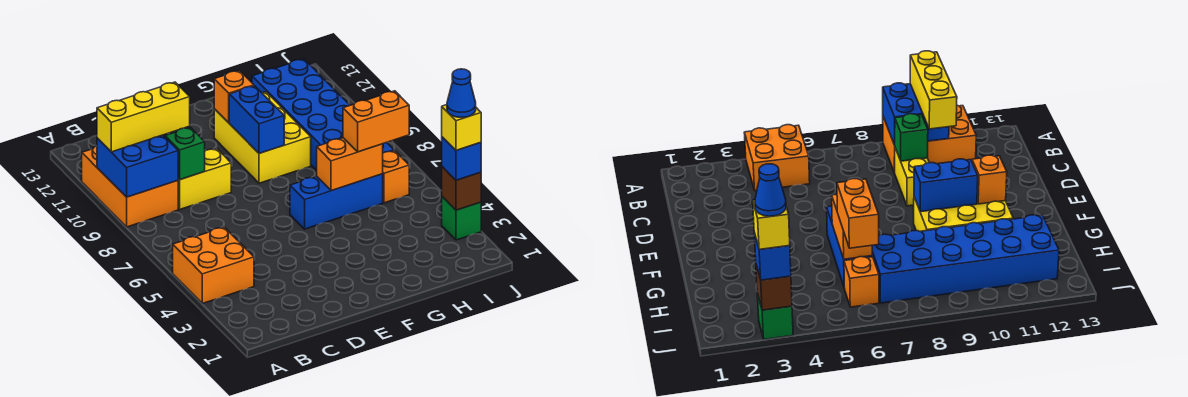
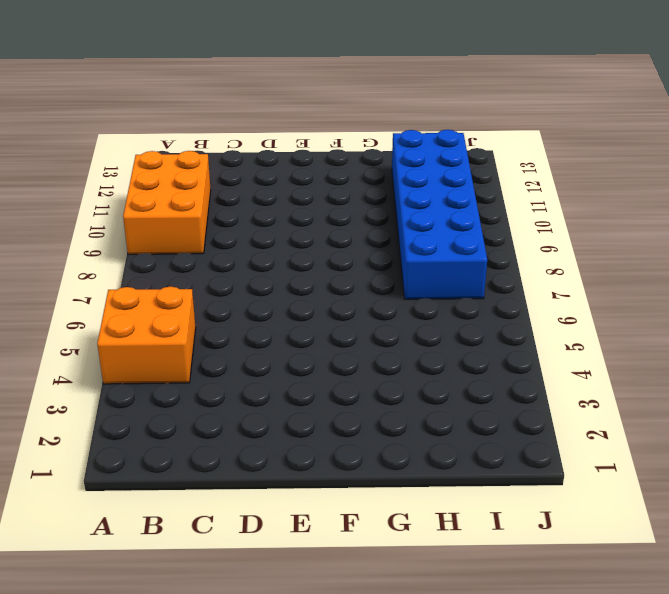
none -> yellow brick C9:D9 level 1
none -> blue brick F6:H6 level 1
none -> yellow brick F9:G11 level 1

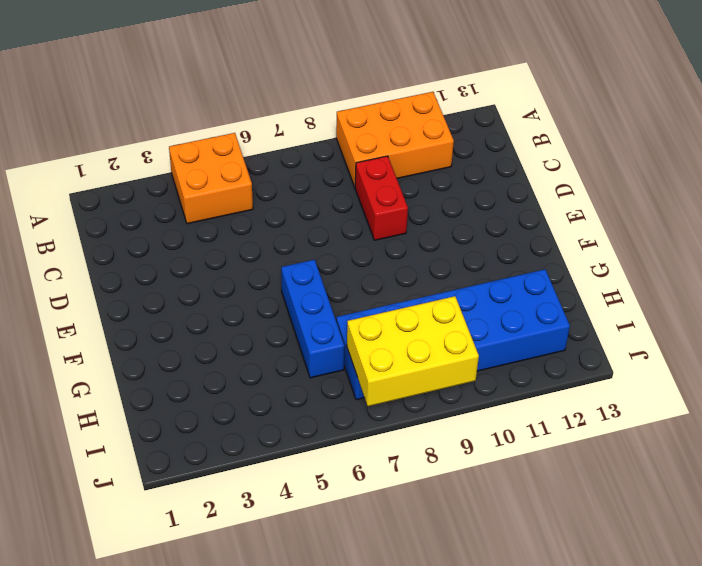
red brick C9:D9 level 1 -> yellow brick C9:D9 level 1
yellow brick I7:J9 level 2 -> yellow brick F9:G11 level 1
none -> orange brick I6 level 1
none -> green brick J3 level 1
none -> blue brick A9:B10 level 2

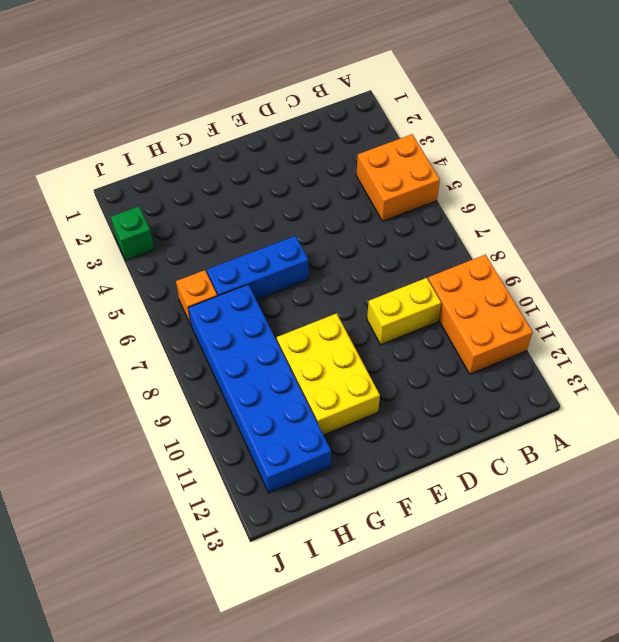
none -> blue brick A9:B10 level 2
none -> green brick C9 level 2
none -> blue brick F9:F10 level 2

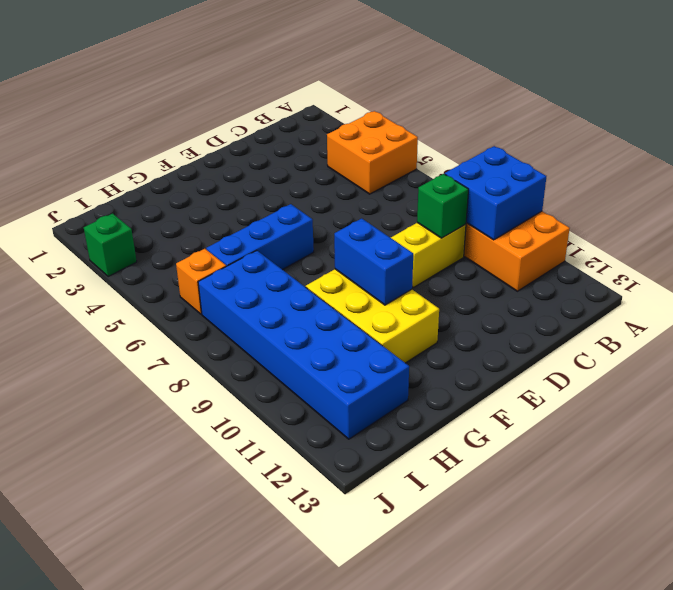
none -> orange brick F11 level 2
none -> orange brick G6:H6 level 2
none -> brown brick J3 level 2

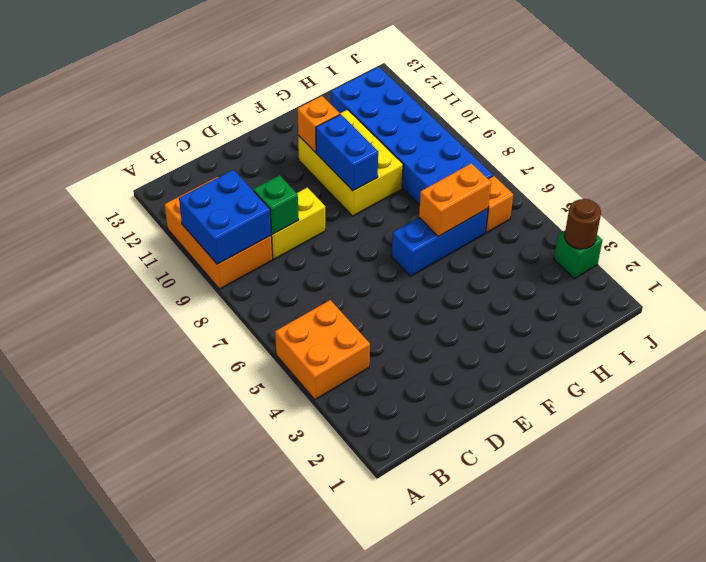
brown round brick J3 level 2 -> brown brick J3 level 2
none -> yellow brick A10:C10 level 3
none -> orange brick H6:I6 level 3
none -> blue brick J3 level 3

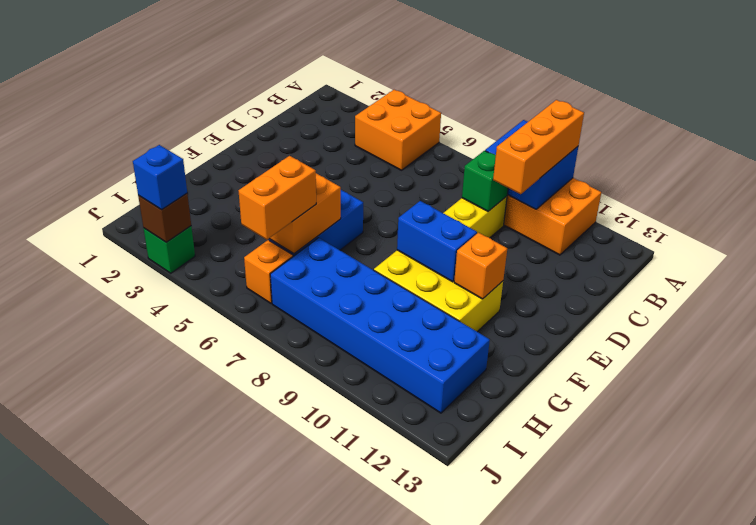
orange brick A10:C10 level 3 -> yellow brick A10:C10 level 3
none -> yellow brick J3 level 4
none -> blue cone J3 level 5

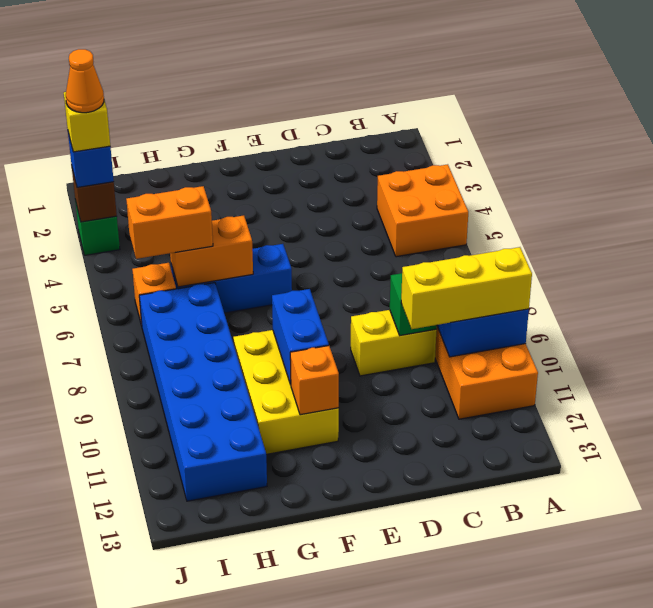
orange cone J3 level 5 -> blue cone J3 level 5

